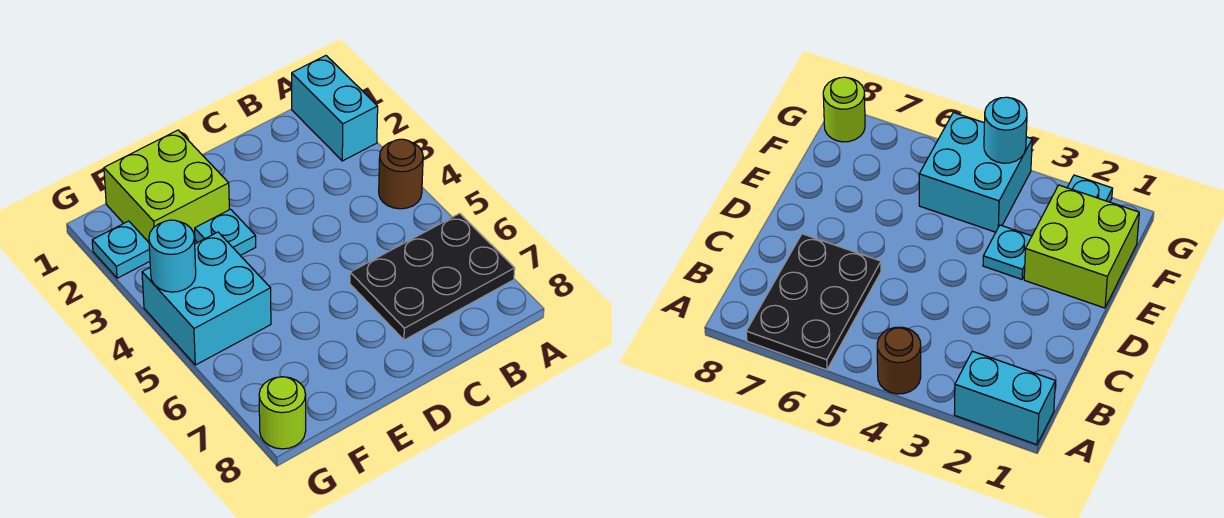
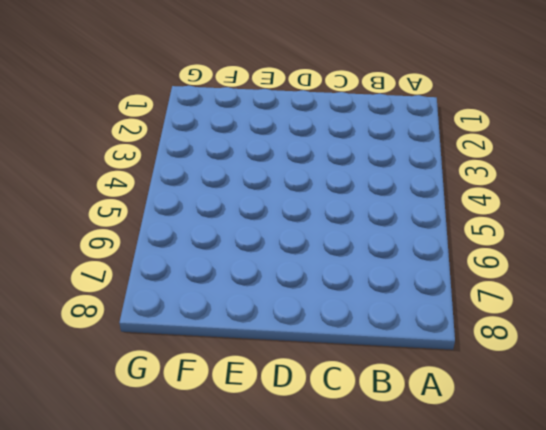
none -> cyan brick A1:A2 level 1
none -> brown round brick A4 level 1

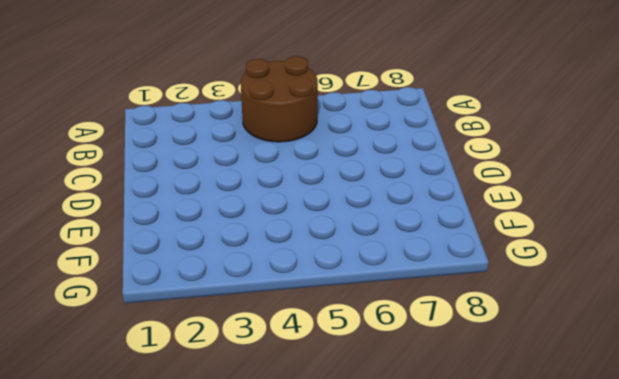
brown round brick A4:B5 level 1 -> brown round brick A4 level 1
none -> cyan brick A1:A2 level 1
none -> black plate A6:C7 level 1

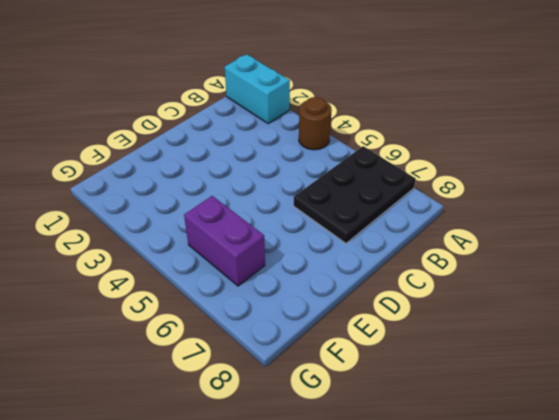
purple brick F5:F6 level 1 -> cyan brick F4:G5 level 1
none -> lime brick E1:F2 level 1
none -> cyan plate E3 level 1

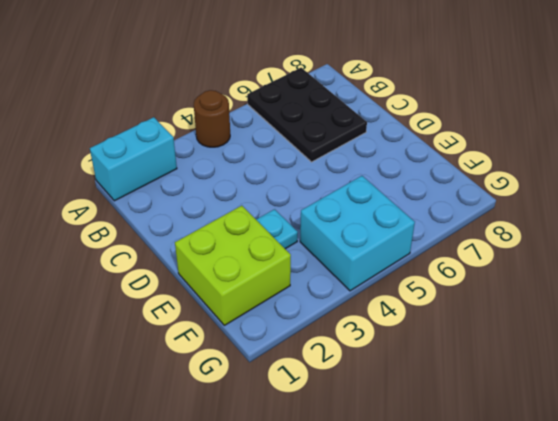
none -> cyan plate G2 level 1
none -> lime round brick G8 level 1

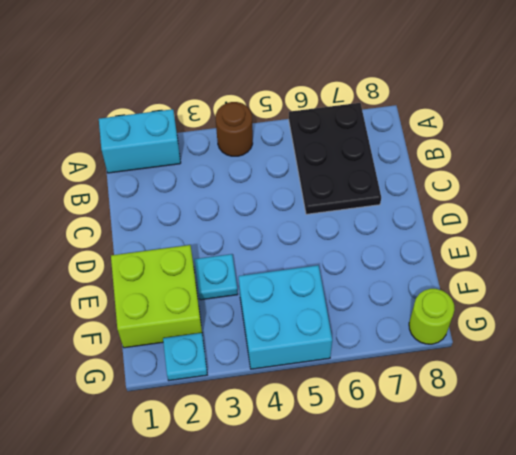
none -> cyan round brick G4 level 2

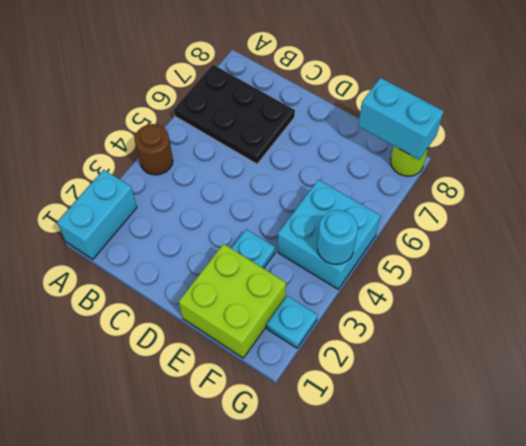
cyan brick F8:G8 level 2 -> none

